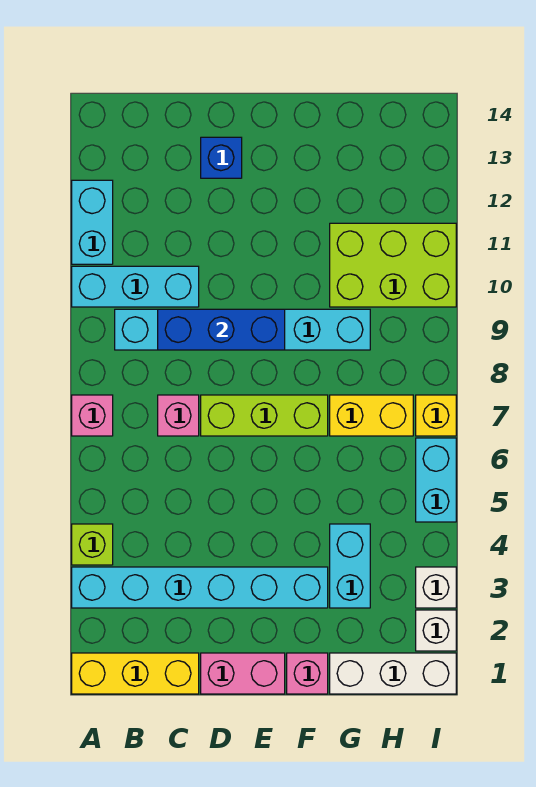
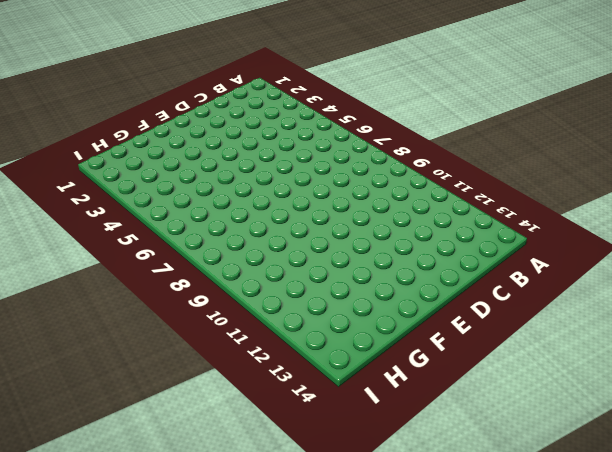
none -> yellow brick A1:C1 level 1
none -> cyan brick A3:F3 level 1
none -> lime brick A4 level 1

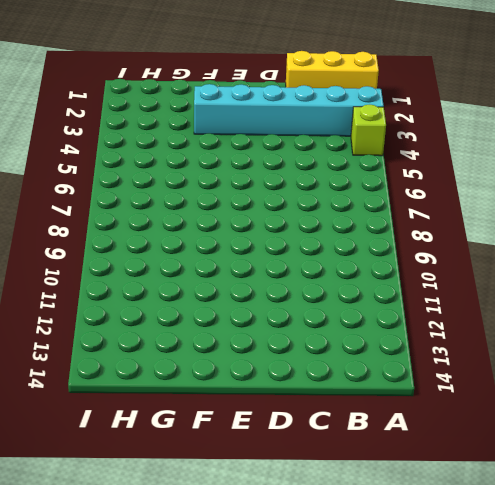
none -> pink brick A7 level 1
none -> cyan brick A10:C10 level 1
none -> cyan brick A11:A12 level 1

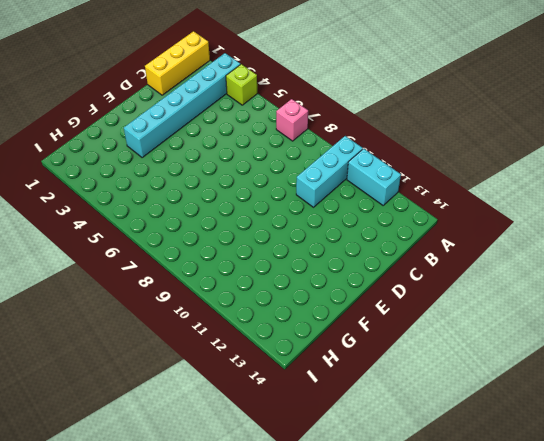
none -> cyan brick B9:G9 level 1
none -> pink brick C7 level 1
none -> pink brick D1:E1 level 1

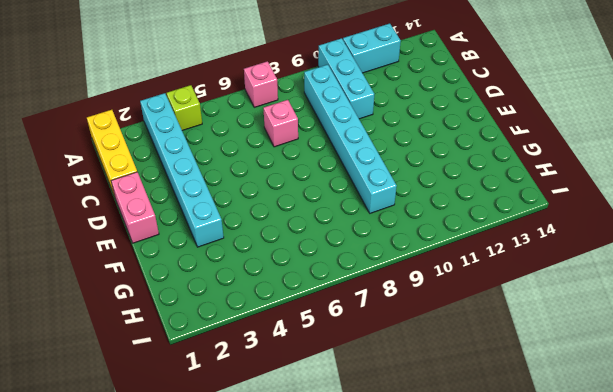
none -> lime brick D7:F7 level 1
none -> blue brick D13 level 1
none -> pink brick F1 level 1

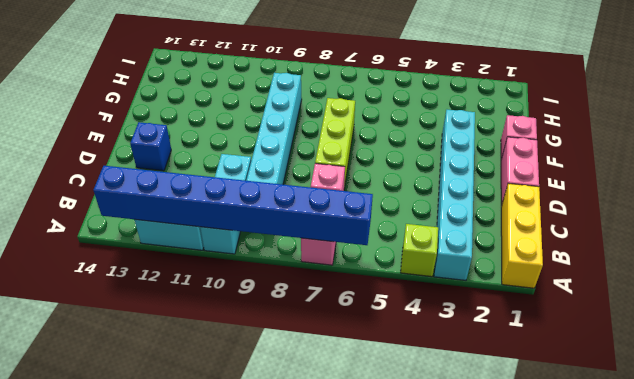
blue brick A6:A13 level 2 -> none
none -> white brick G1:I1 level 1
none -> cyan brick G3:G4 level 1
none -> yellow brick G7:H7 level 1

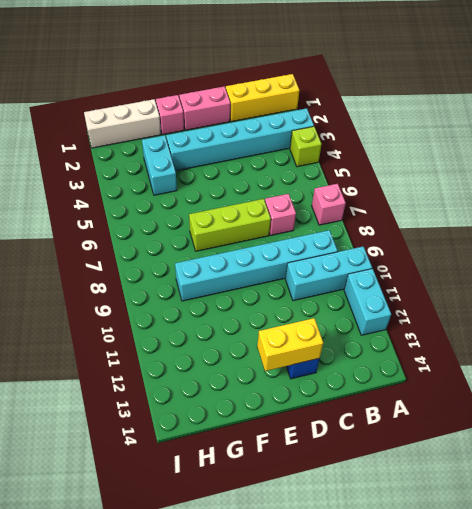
yellow brick D13:E13 level 2 -> yellow brick G7:H7 level 1
none -> lime brick G10:I11 level 1
none -> white brick I2 level 1
none -> white brick I3 level 1

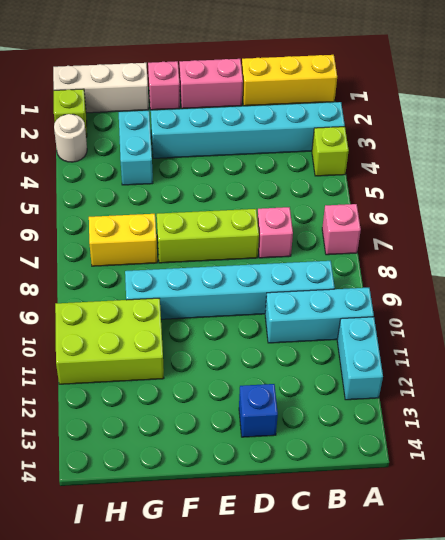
lime brick I2 level 1 -> white brick I2 level 1
white round brick I3 level 1 -> white brick I3 level 1
none -> cyan brick I5:I6 level 1
none -> yellow brick I7 level 1
none -> blue brick C9:E9 level 2

